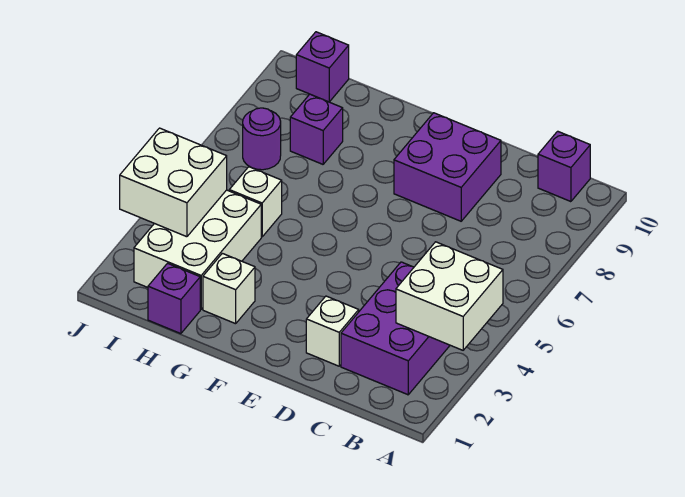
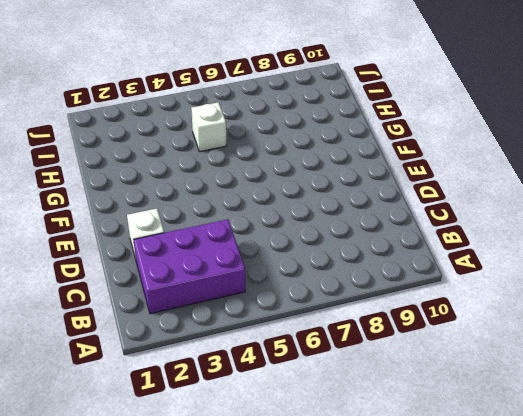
none -> purple brick B10 level 1
none -> purple brick D8:E9 level 1
none -> white brick G2 level 1

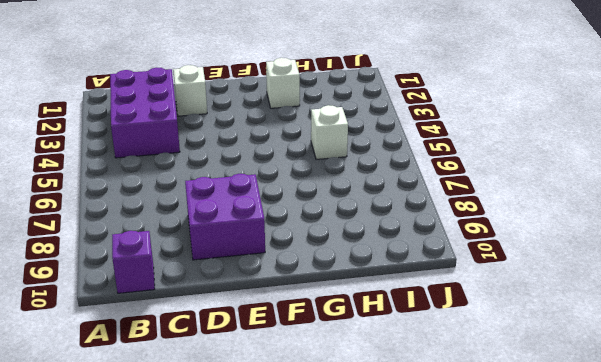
none -> purple brick H1 level 1
none -> white brick H2:I4 level 1
none -> purple brick H8 level 1

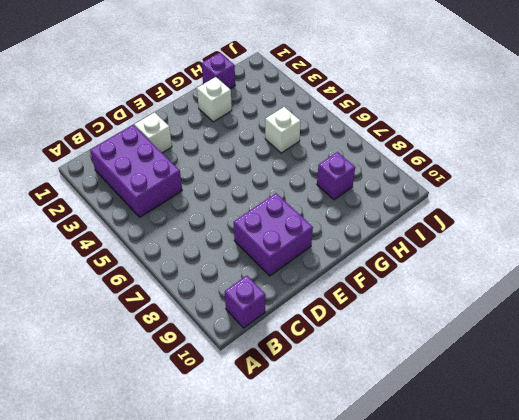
none -> white brick H2:I4 level 1
none -> purple round brick I7 level 1
none -> purple brick I10 level 1

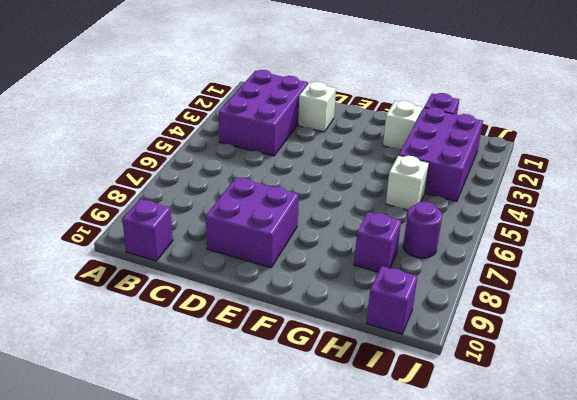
purple brick H2:I4 level 1 -> white brick H2:I4 level 1
none -> white brick A3:B4 level 2
none -> white brick I3:J4 level 2

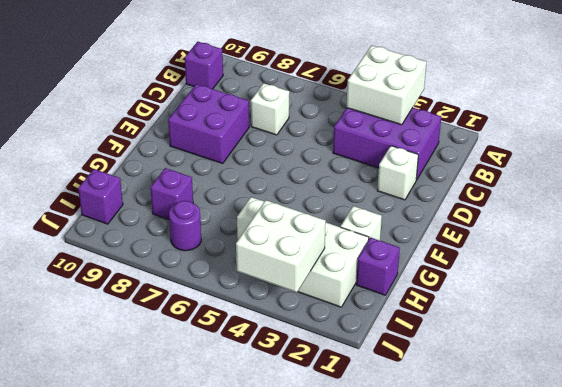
white brick C7 level 1 -> none

